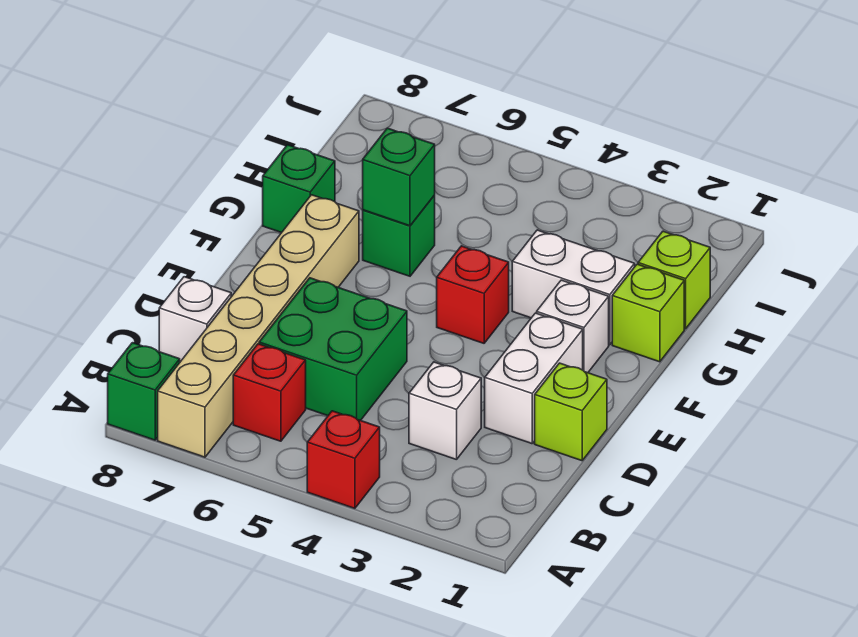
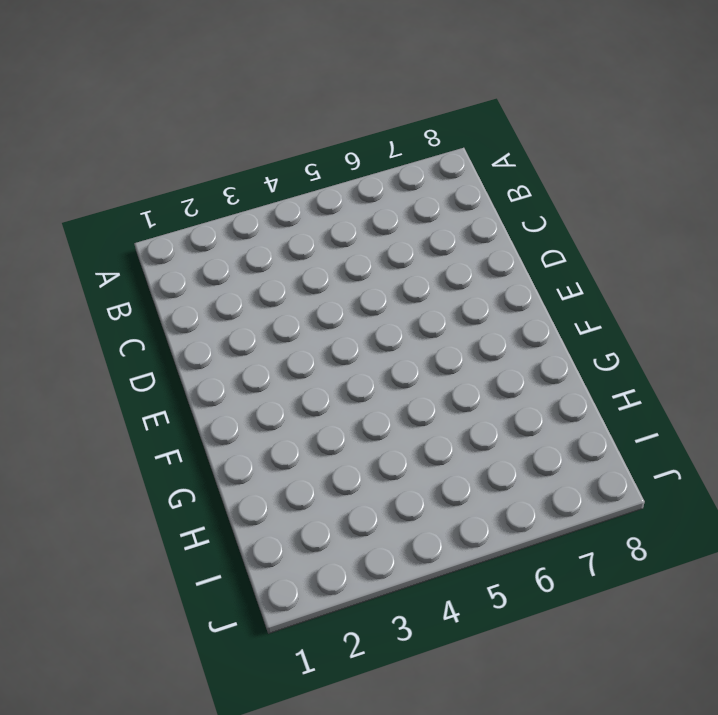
none -> red brick A4 level 1
none -> tan brick A7:F7 level 1
none -> green brick A8 level 1

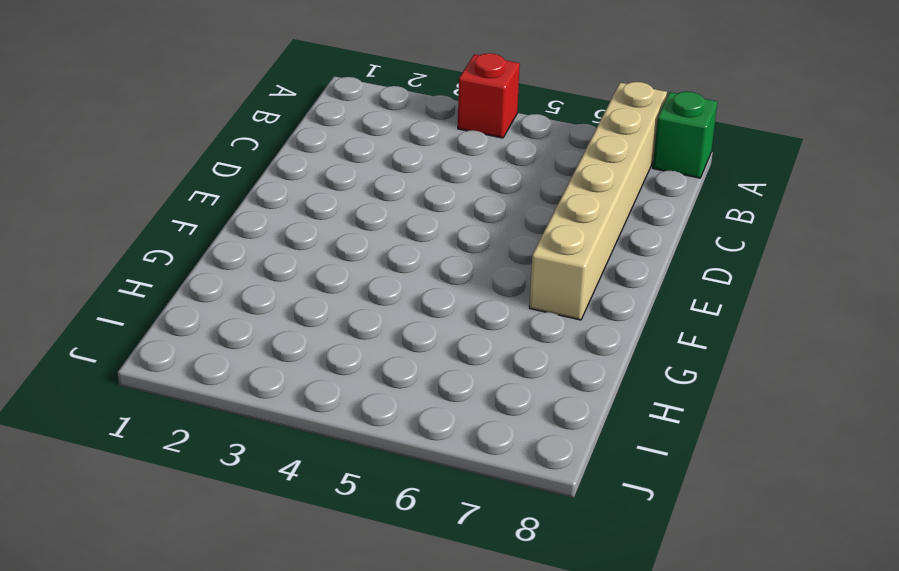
none -> red brick B6 level 1
none -> white brick C3 level 1
none -> green brick C5:D6 level 1

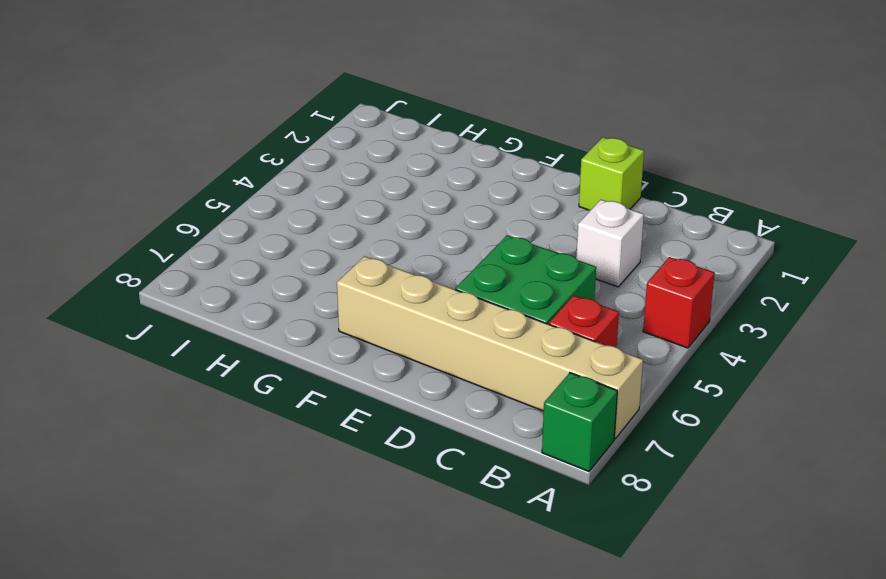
none -> white brick C8 level 1
none -> white brick D2:E2 level 1
none -> white brick F2 level 1

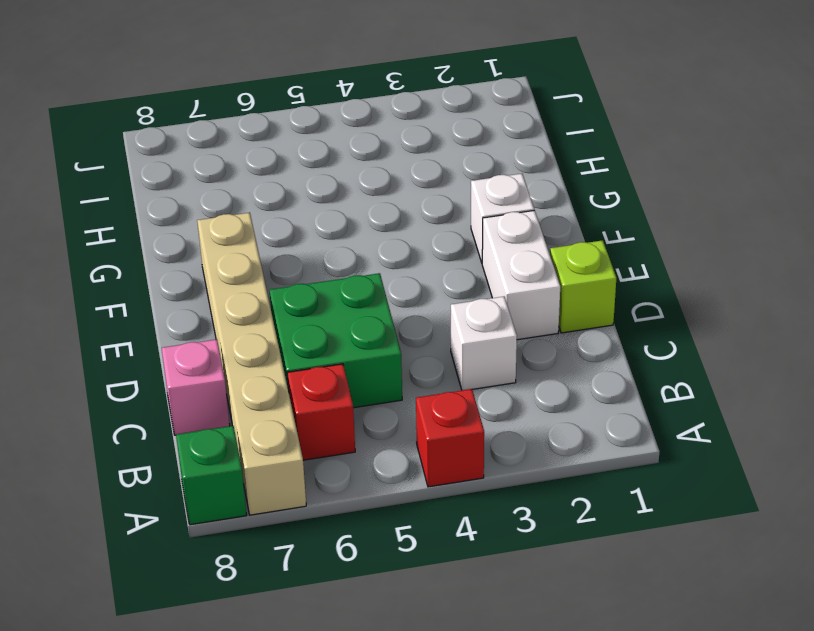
pink brick C8 level 1 -> white brick C8 level 1
none -> red brick F4 level 1
none -> lime brick G1 level 1
none -> white brick G2:G3 level 1

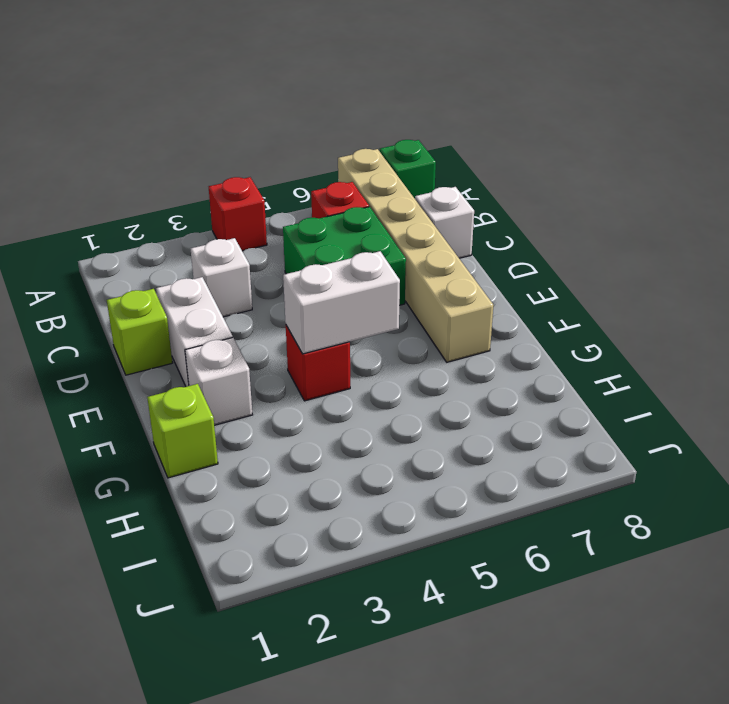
white brick F4:F5 level 2 -> white brick G2:G3 level 1
none -> green brick G6 level 1
none -> green brick G8 level 1
none -> lime brick H1 level 1

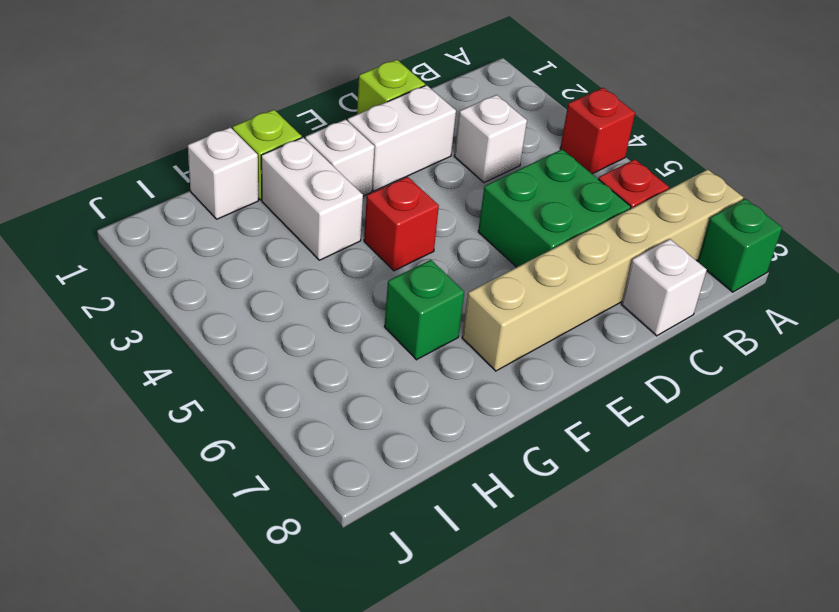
white brick H1 level 1 -> lime brick H1 level 1
none -> green brick G8 level 1
none -> green brick G6 level 2

